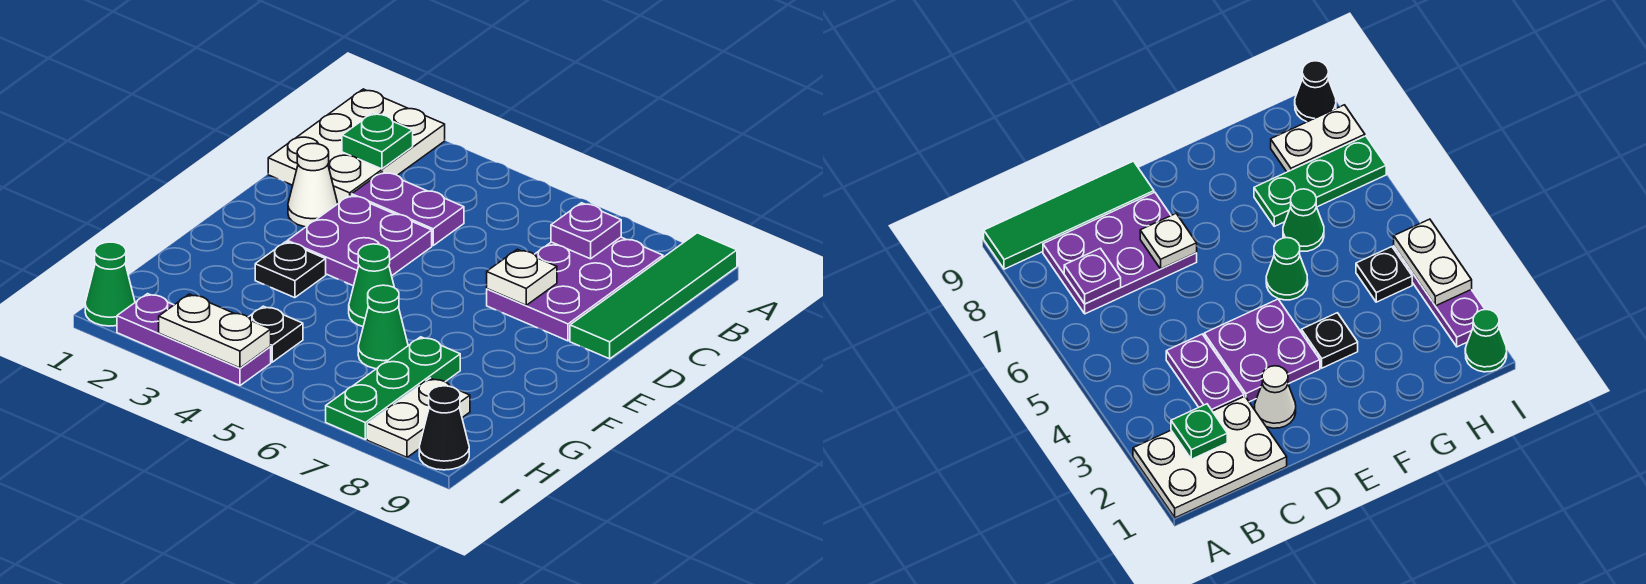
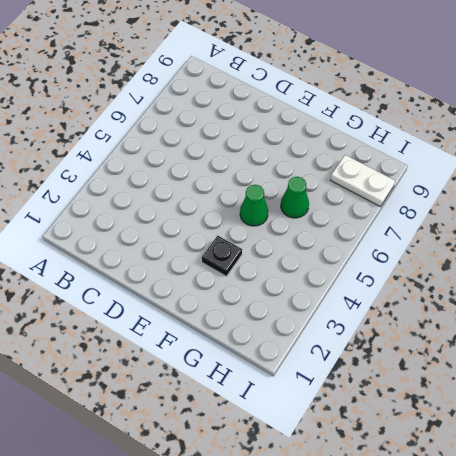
none -> white plate A1:C2 level 1
none -> green tile A9:D9 level 1
none -> purple plate B7:D8 level 1

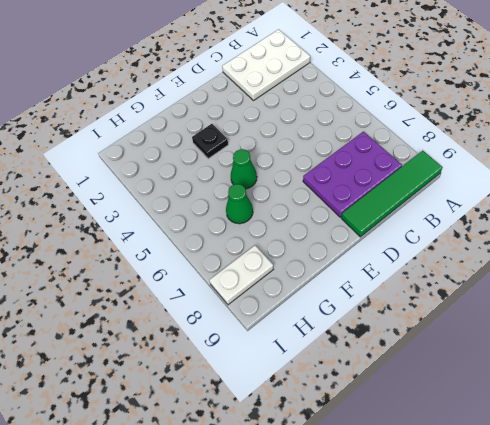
none -> purple plate C3:C4 level 1
none -> white cone D2 level 1
none -> purple plate D3:E4 level 1

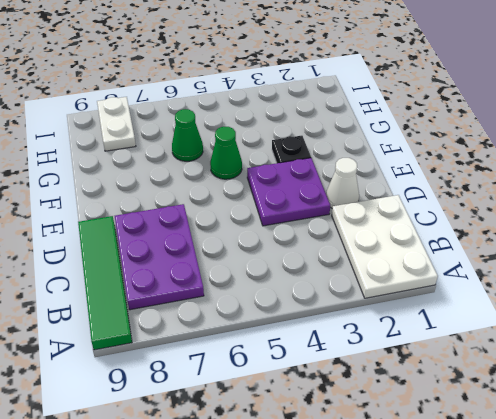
none -> purple plate C3:C4 level 1
none -> green plate G7:I7 level 1
none -> black plate H4 level 1

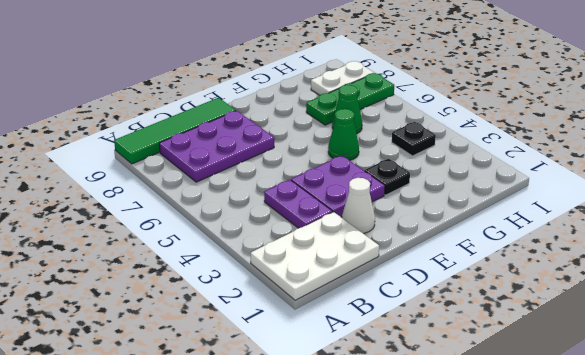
none -> green cone I1 level 1
none -> purple plate I2:I4 level 1
none -> black cone I9 level 1

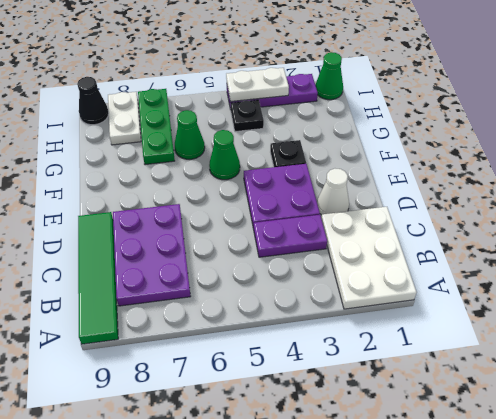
none -> green plate B2 level 2
none -> purple plate B7 level 2
none -> white plate D7 level 2

